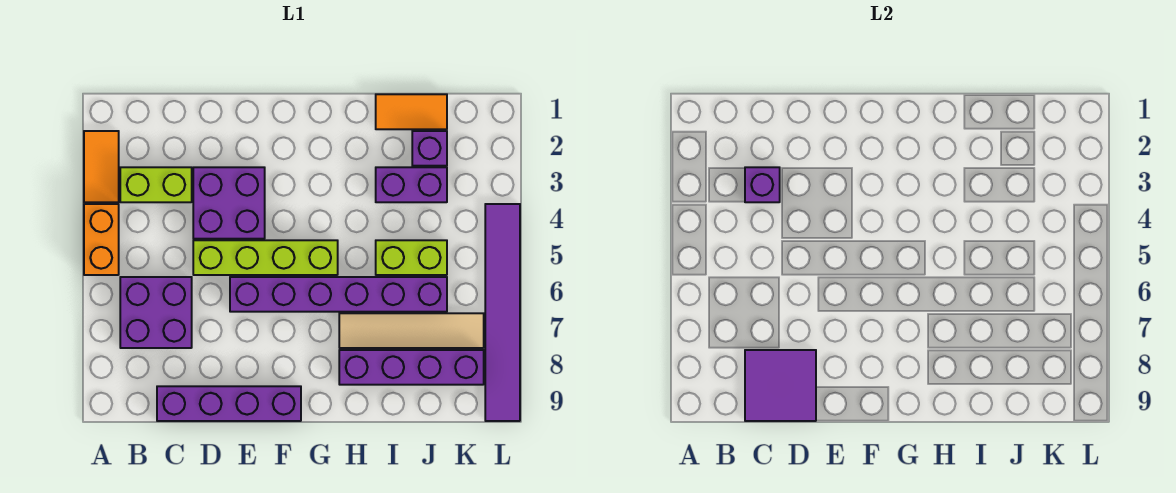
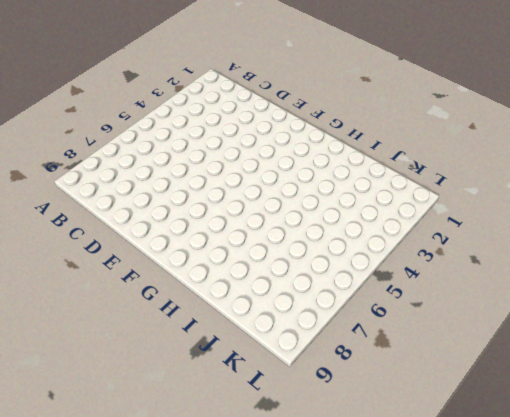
none -> orange tile A2:A3 level 1
none -> orange brick A4:A5 level 1
none -> lime brick B3:C3 level 1

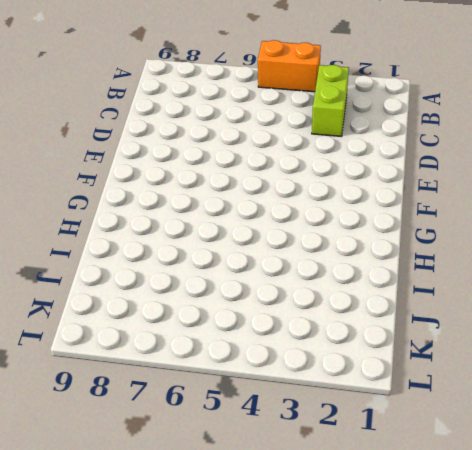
none -> orange tile A2:A3 level 1
none -> purple brick B6:C7 level 1
none -> purple brick C9:F9 level 1

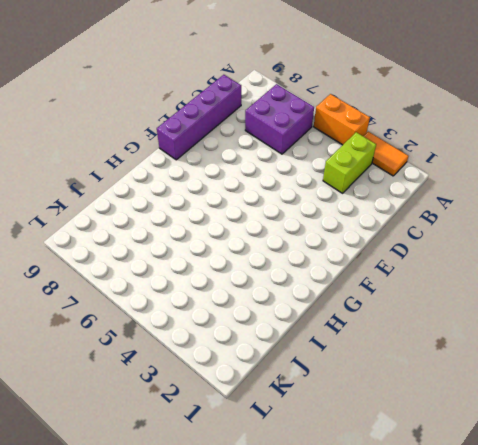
none -> purple brick D3:E4 level 1
none -> lime brick D5:G5 level 1
none -> purple brick E6:J6 level 1

